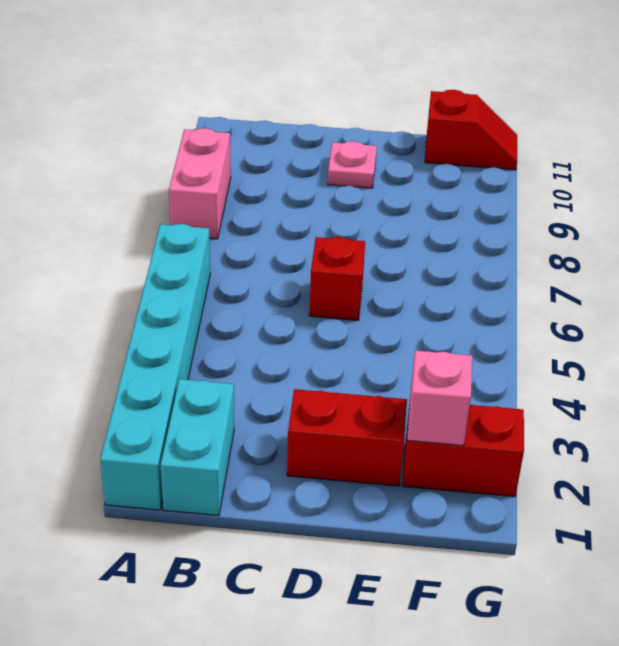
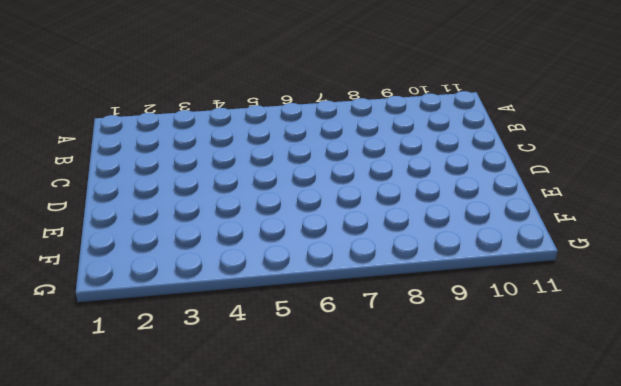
none -> cyan brick A1:A6 level 1
none -> pink brick A8:A9 level 1

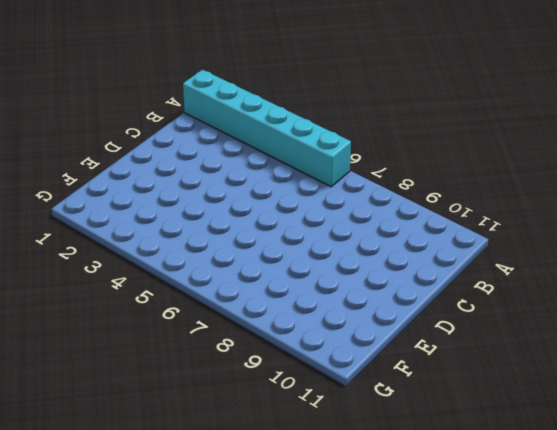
none -> pink brick A8:A9 level 1
none -> cyan brick B1:B2 level 1

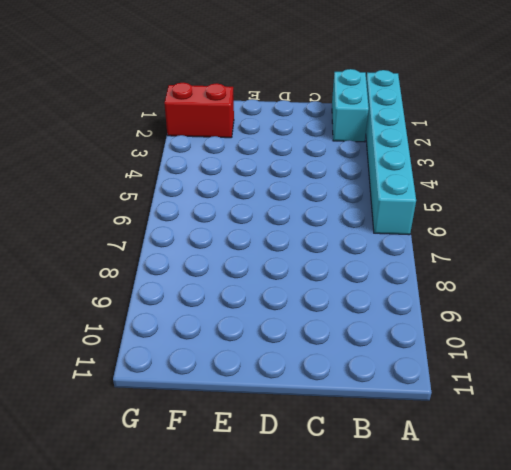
none -> pink brick A8:A9 level 1
none -> red brick D2:E2 level 1

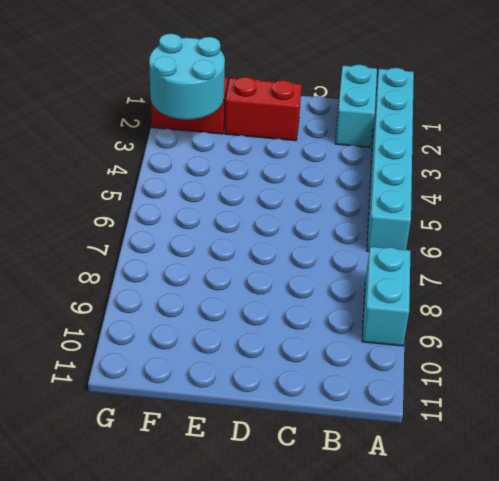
cyan brick A8:A9 level 1 -> pink brick A8:A9 level 1
cyan round brick F2:G3 level 2 -> pink brick F2 level 2
none -> red brick D6 level 1
none -> pink plate D10 level 1

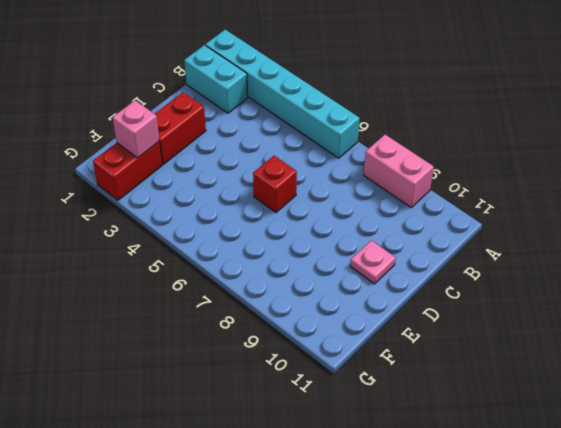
none -> red slope F11:G11 level 1 top F

